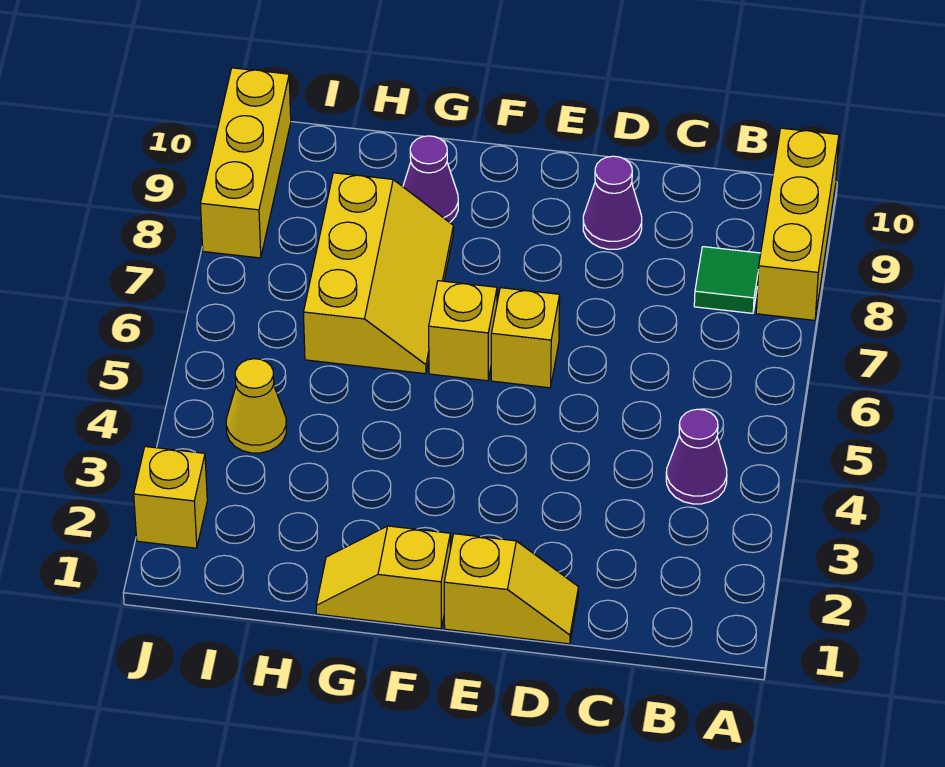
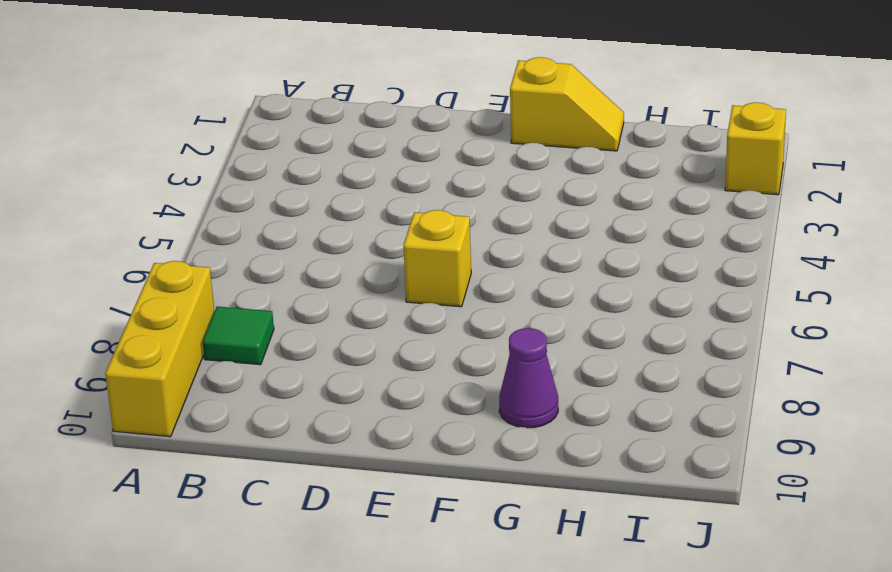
none -> purple cone B4 level 1
none -> yellow slope D1:E1 level 1 top E
none -> purple cone D9 level 1

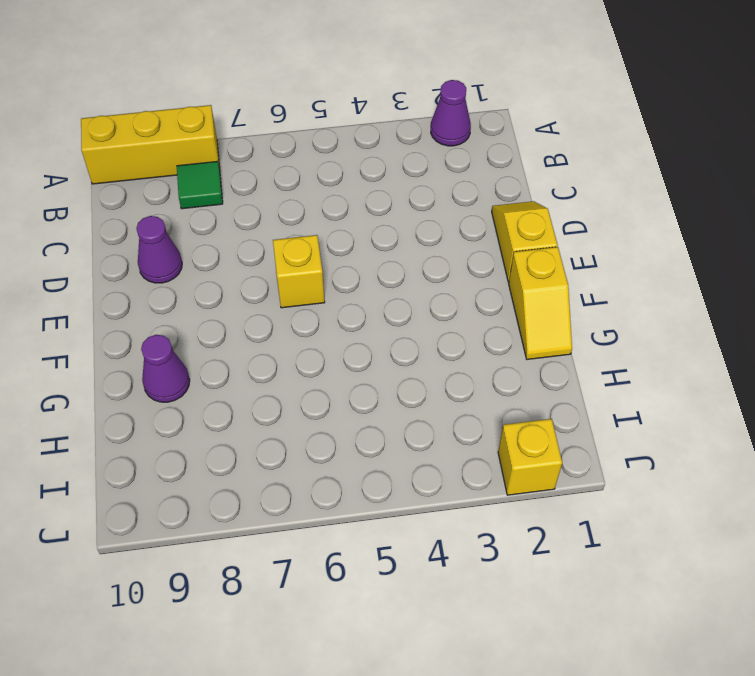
purple cone A2 level 1 -> purple cone B4 level 1
none -> yellow brick F6 level 1
none -> yellow slope G6:H8 level 1 top H
none -> yellow cone I4 level 1

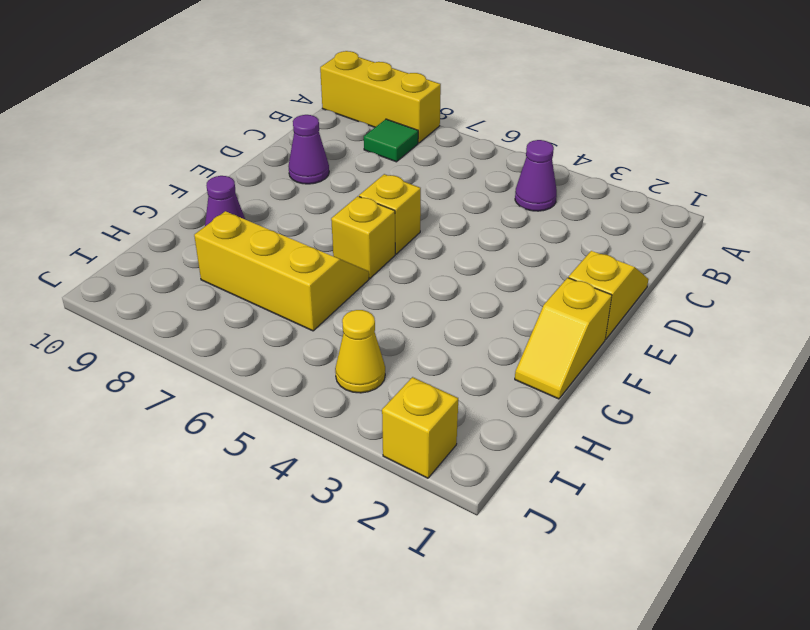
none -> yellow brick J8:J10 level 1

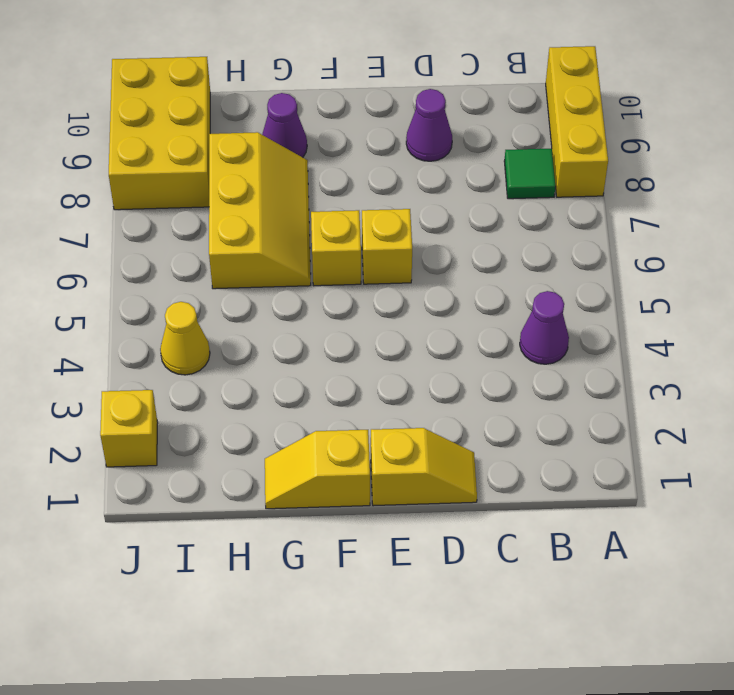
yellow brick I8:J10 level 1 -> yellow brick J8:J10 level 1

